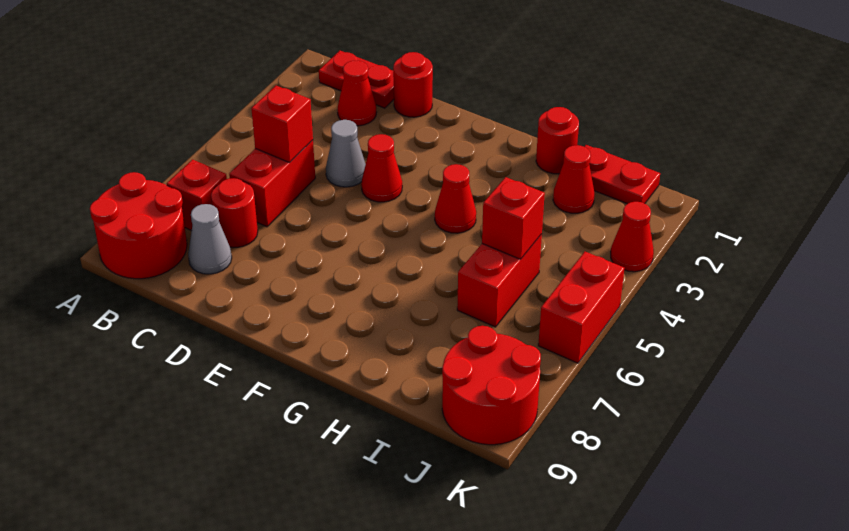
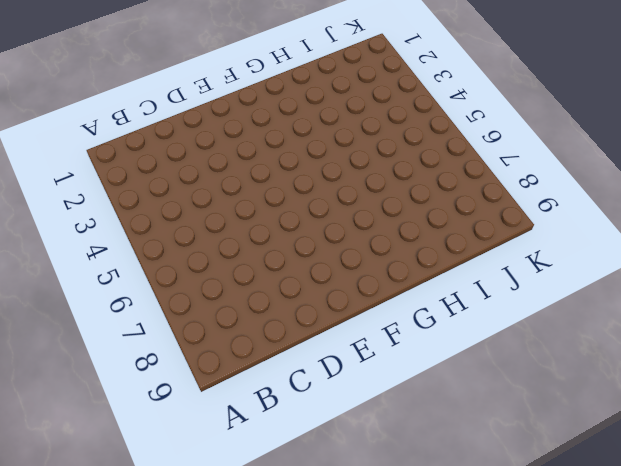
none -> red round brick A8:B9 level 1
none -> red plate B1:C1 level 1
none -> red brick B7 level 1

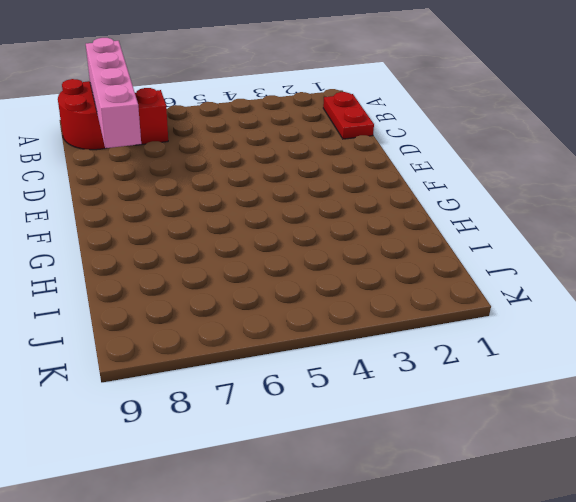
pink brick A8:D8 level 2 -> none
none -> red cone C2 level 1
none -> red brick C5:C6 level 1
none -> red round brick C7 level 1

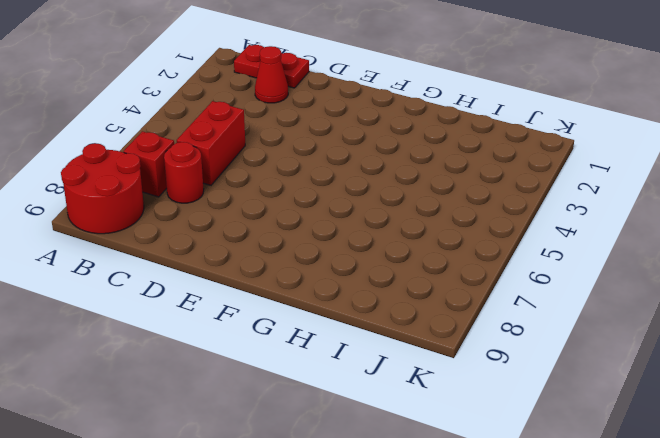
none -> grey cone C8 level 1
none -> red round brick D1 level 1
none -> grey cone D4 level 1

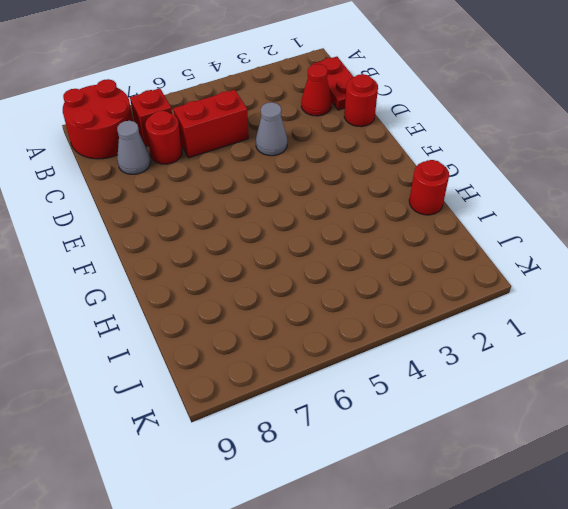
none -> red cone E4 level 1
none -> red cone G4 level 1
none -> red plate I1:J1 level 1

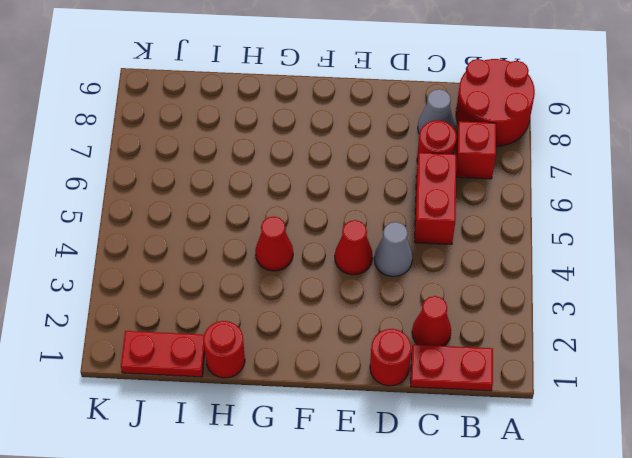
none -> red cone I2 level 1
none -> red brick I5:I6 level 1
none -> red round brick J8:K9 level 1

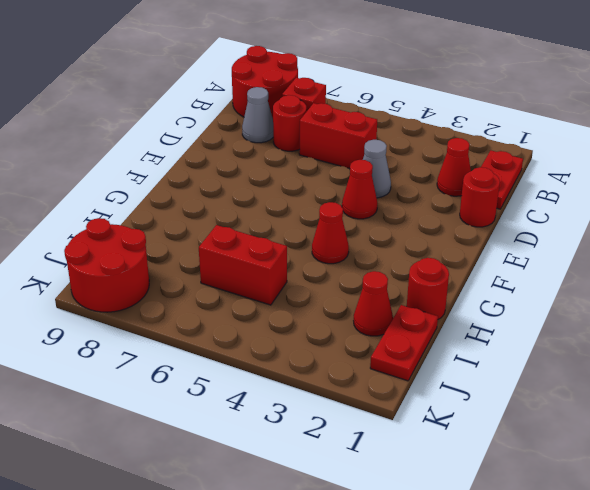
none -> red cone K3 level 1
none -> red brick K5:K6 level 1
none -> red brick C5 level 2

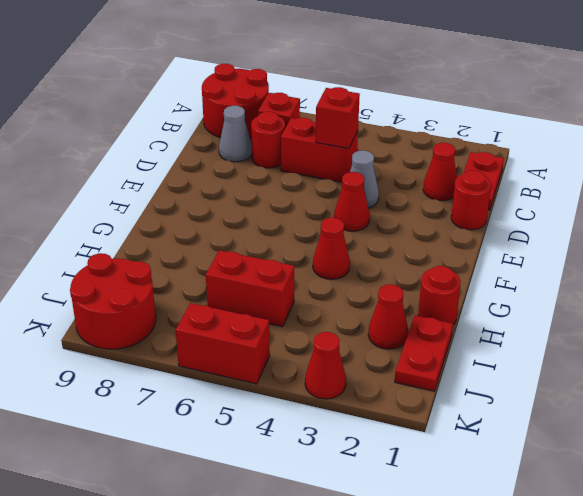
none -> red brick I5 level 2

